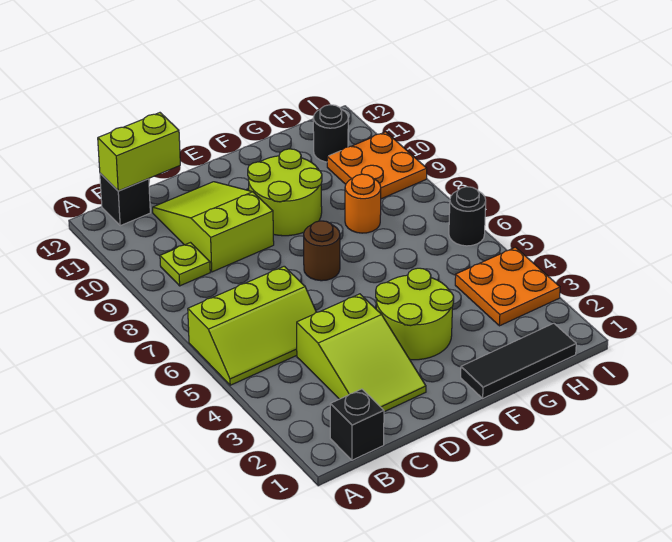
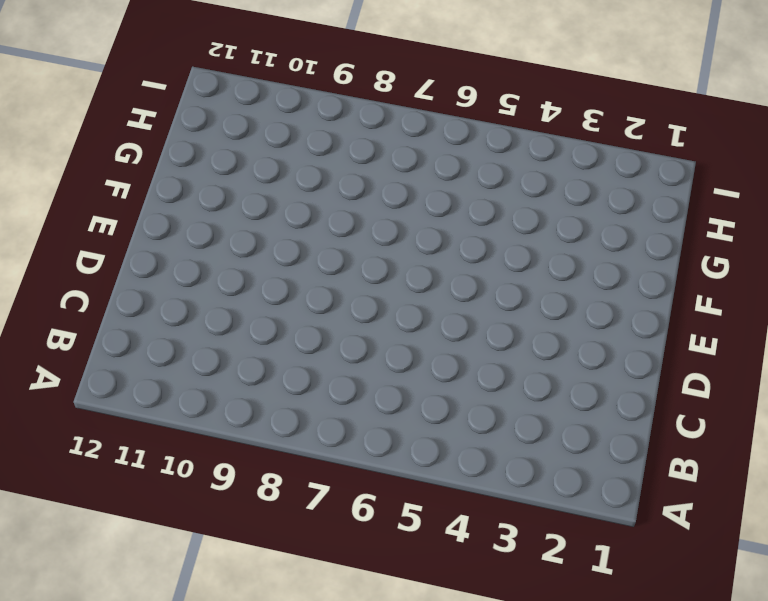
none -> lime slope A5:C6 level 1 top 6
none -> black brick B1 level 1
none -> lime plate B9 level 1

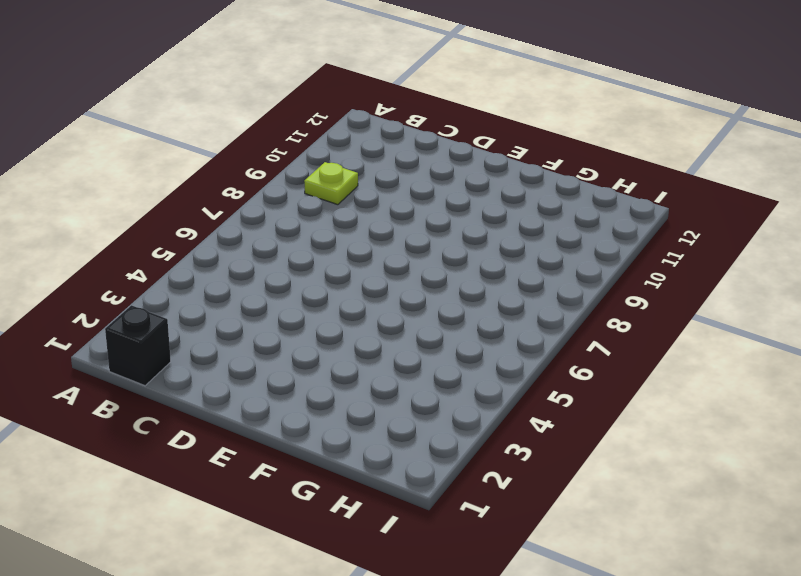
none -> lime slope A5:C6 level 1 top 6
none -> black brick B12 level 1
none -> lime slope C2:D4 level 1 top 4

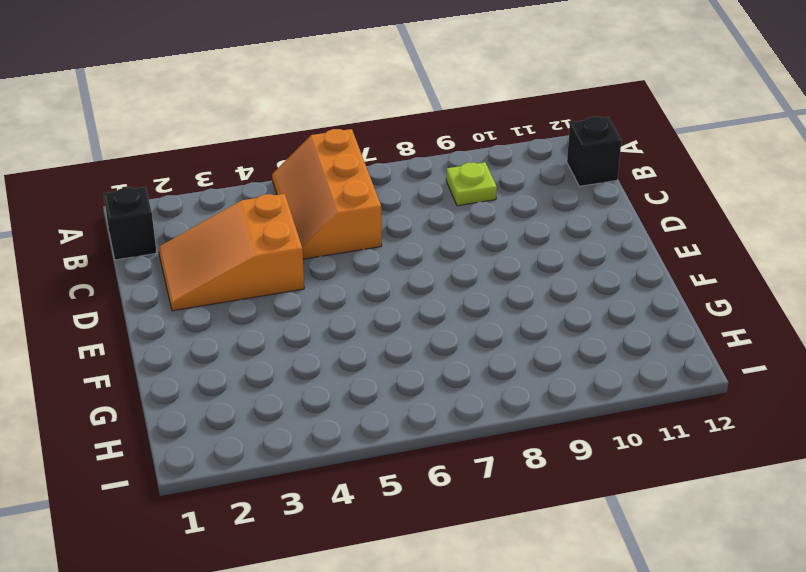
orange slope A5:C6 level 1 top 6 -> lime slope A5:C6 level 1 top 6
orange slope C2:D4 level 1 top 4 -> lime slope C2:D4 level 1 top 4
none -> lime slope C9:D11 level 1 top 9
none -> lime round brick E3:F4 level 1
none -> brown round brick E7 level 1

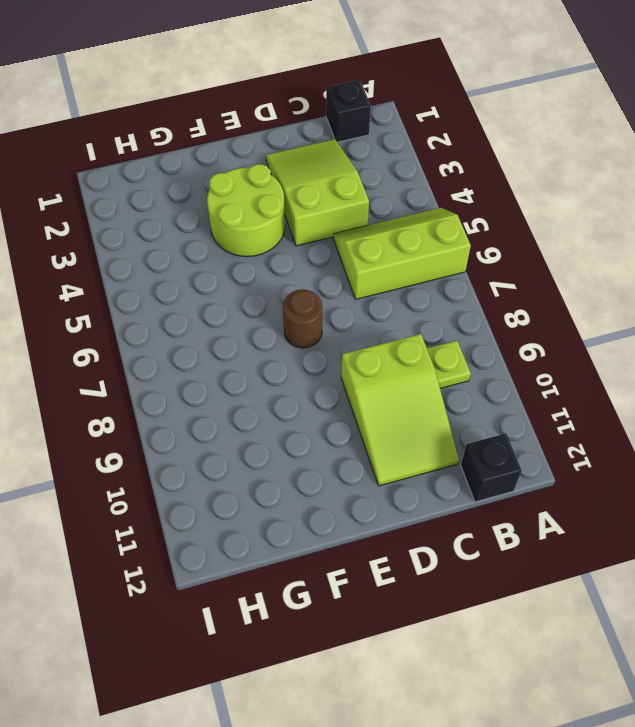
none -> lime round brick E9:F10 level 1
none -> black tile F1:H1 level 1
none -> orange round brick G8 level 1

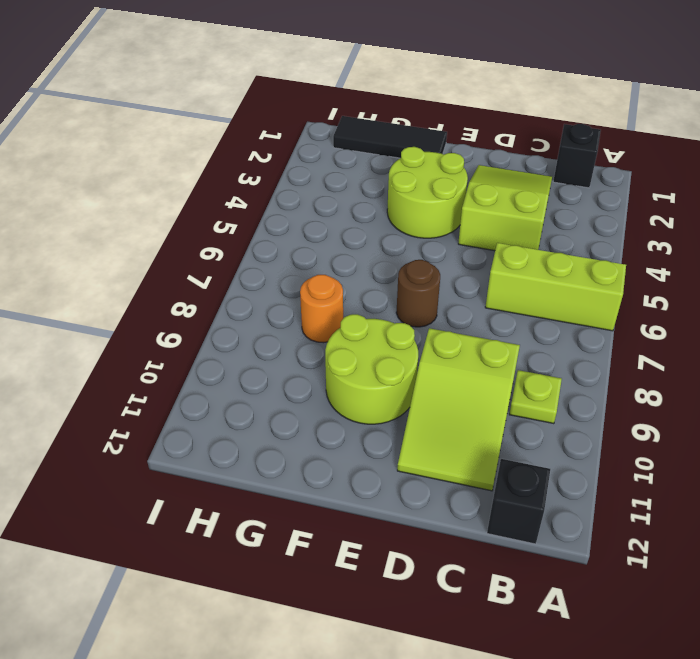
none -> orange plate H3:I4 level 1
none -> orange plate H9:I10 level 1
none -> black round brick H11 level 1

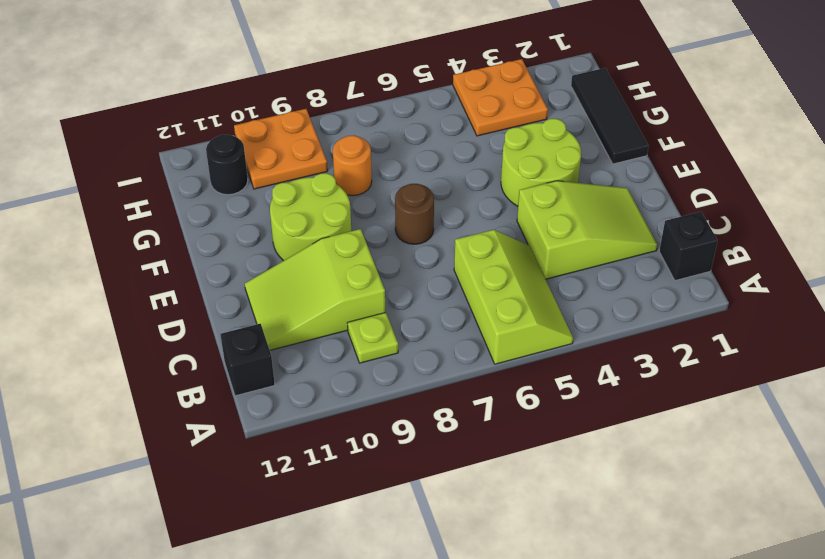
none -> black round brick I6 level 1
none -> lime brick B12:C12 level 2

